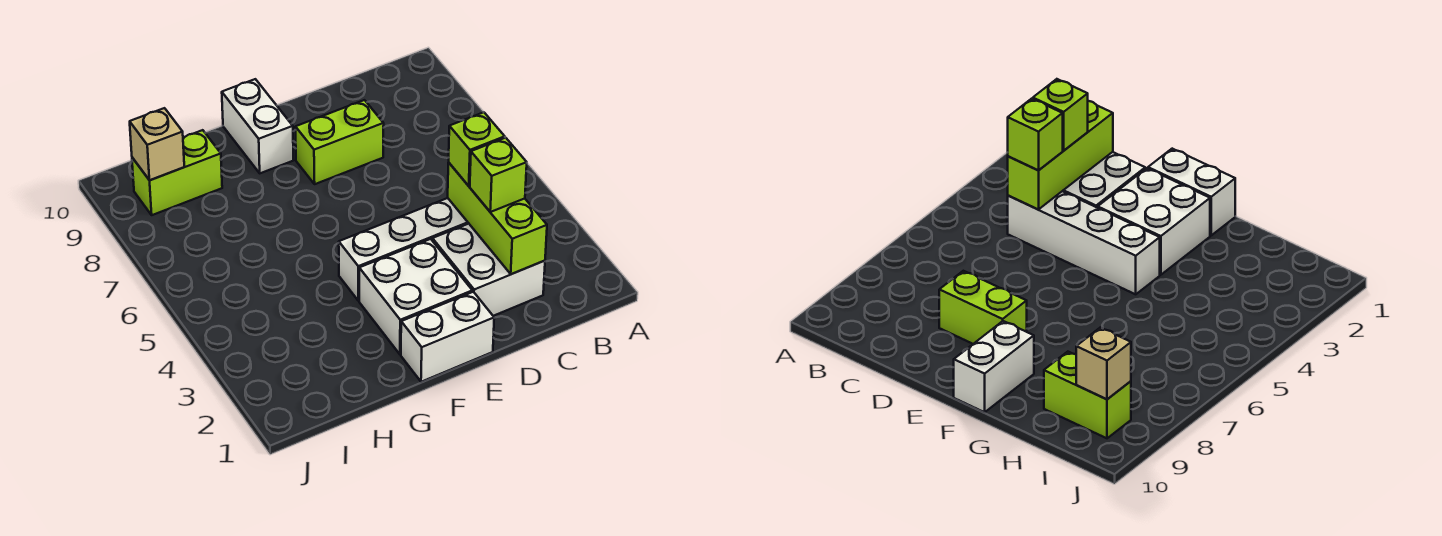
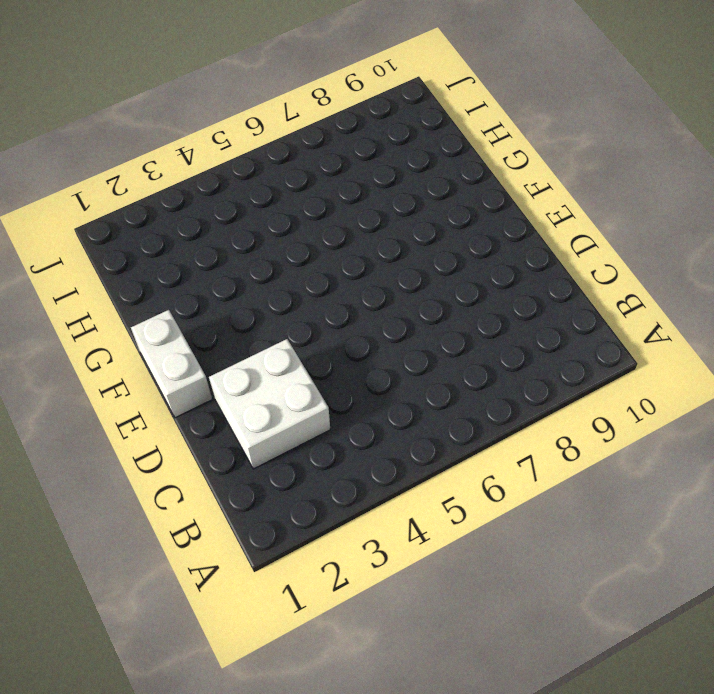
none -> white brick C4:F4 level 1
none -> lime brick D8:E8 level 1

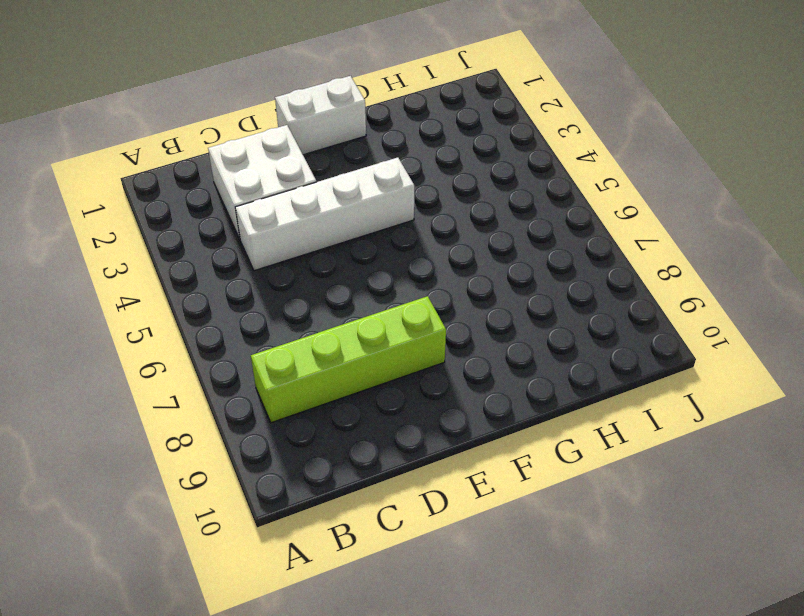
lime brick B8:E8 level 1 -> lime brick D8:E8 level 1
none -> white brick E2:F3 level 1
none -> white brick F9:F10 level 1

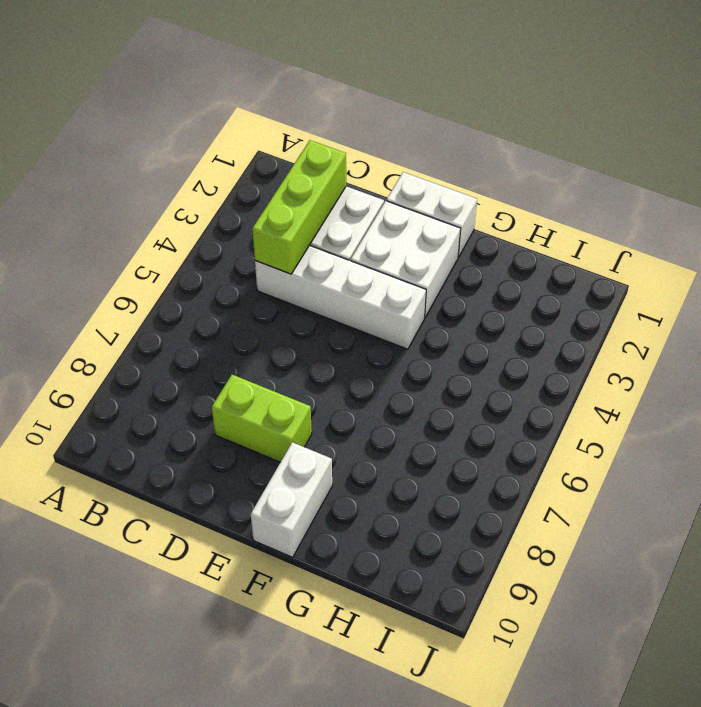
none -> lime brick H9:I9 level 1
none -> tan brick I9 level 2

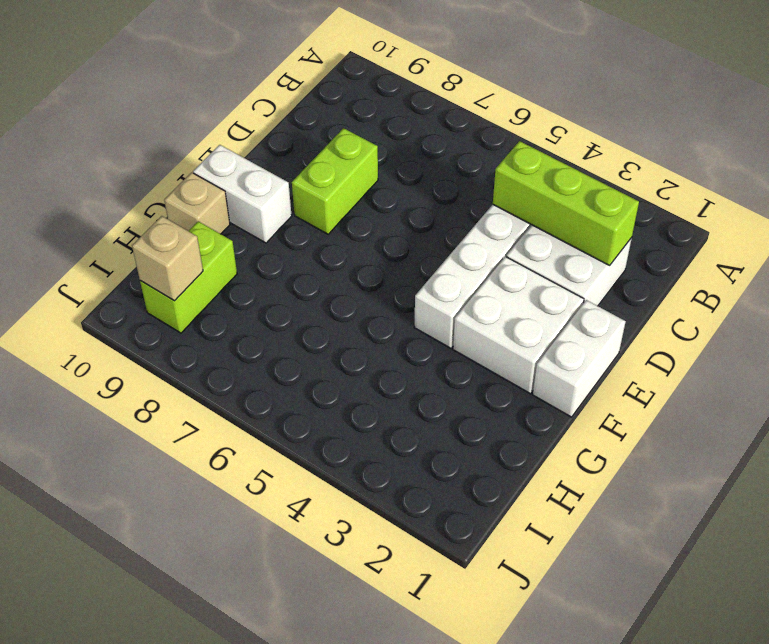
tan brick G10 level 1 -> none
none -> lime brick C3 level 3
none -> lime brick C4 level 3

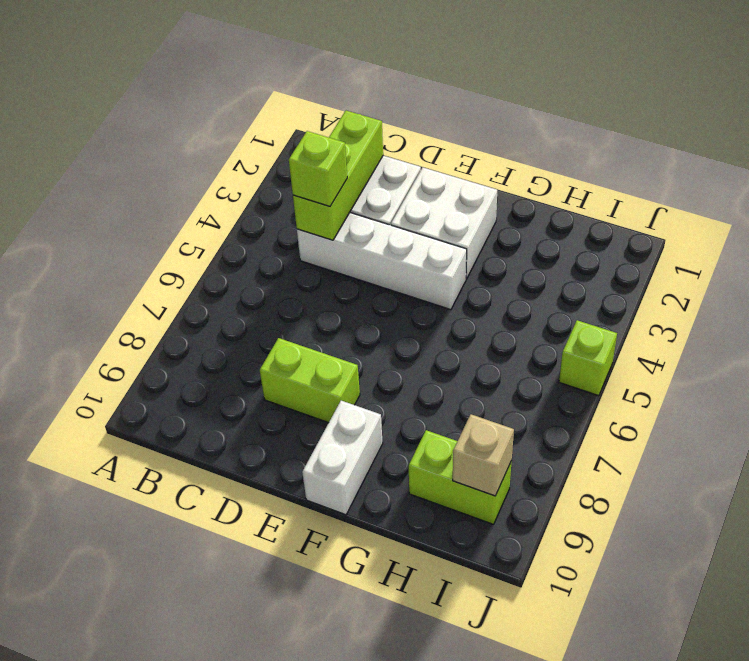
lime brick J5 level 1 -> lime brick C3 level 3
none -> white brick E1:F1 level 1

